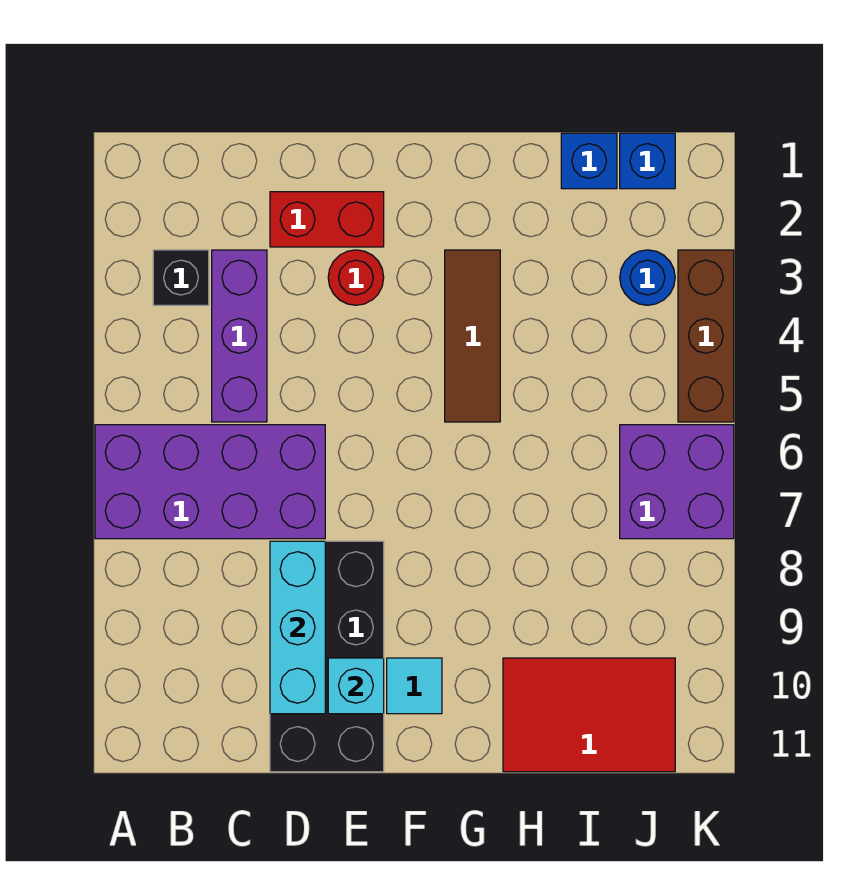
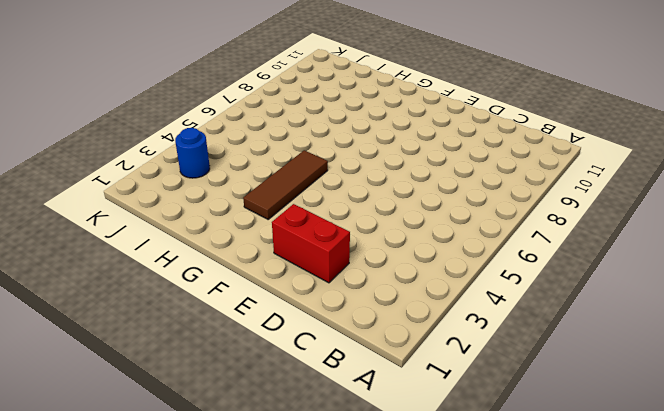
none -> purple brick A6:D7 level 1
none -> black brick B3 level 1
none -> purple brick C3:C5 level 1

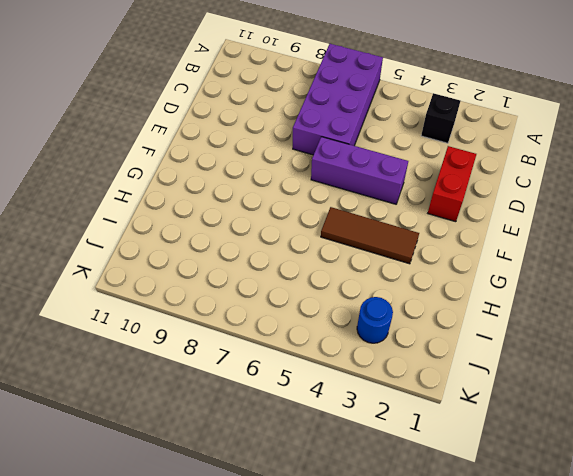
purple brick E4:E6 level 1 -> purple brick C3:C5 level 1
none -> black brick D8:E11 level 1
none -> red round brick E3 level 1
none -> cyan tile F10 level 1

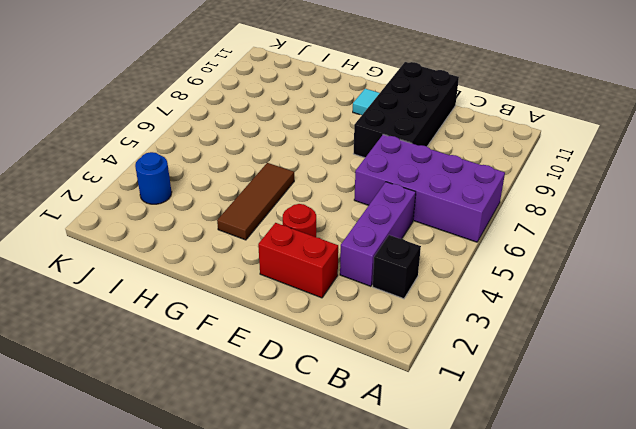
none -> red tile H10:J11 level 1
none -> blue brick I1 level 1
none -> blue brick J1 level 1

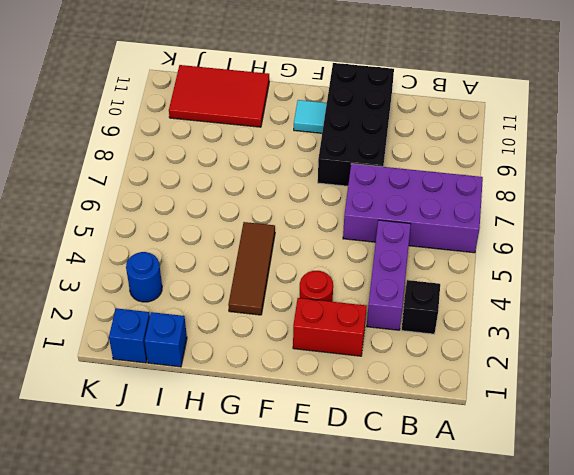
none -> purple brick J6:K7 level 1
none -> brown brick K3:K5 level 1
none -> cyan brick D8:D10 level 2

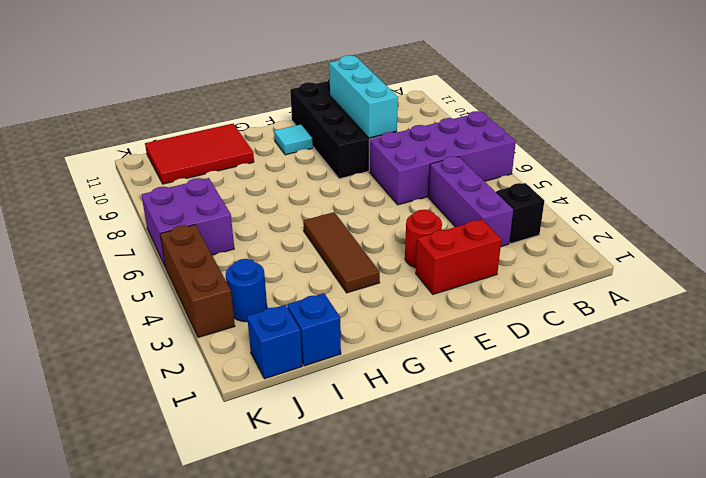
none -> cyan brick E10 level 2

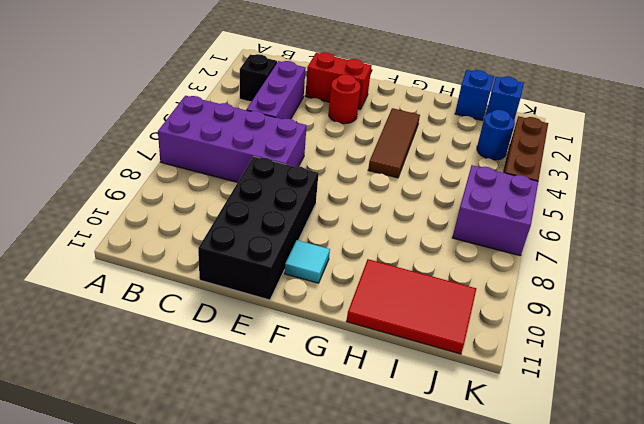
none -> cyan brick D8:D10 level 2
none -> cyan brick E10 level 2

